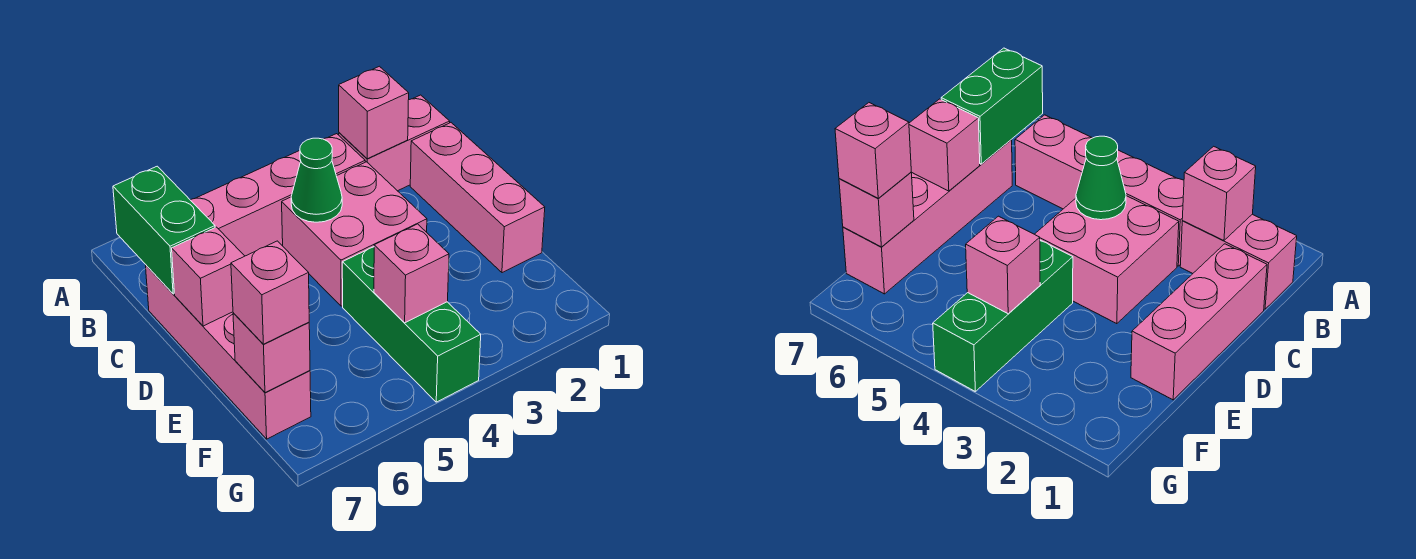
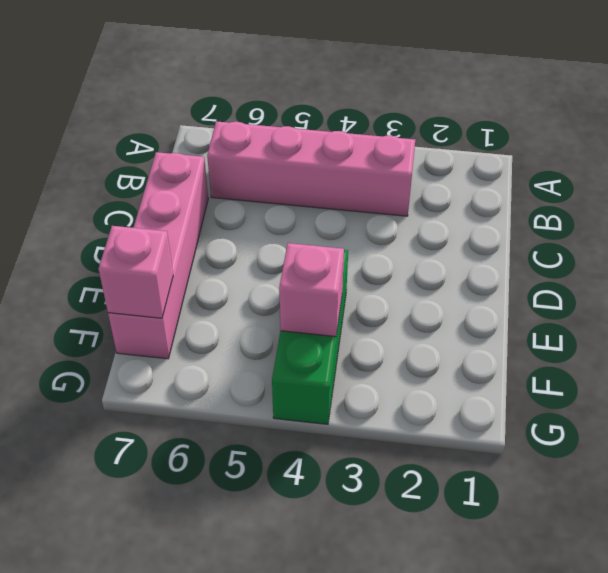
none -> pink brick B1:B2 level 1
none -> pink brick C1:E1 level 1
none -> pink brick C3:D4 level 1

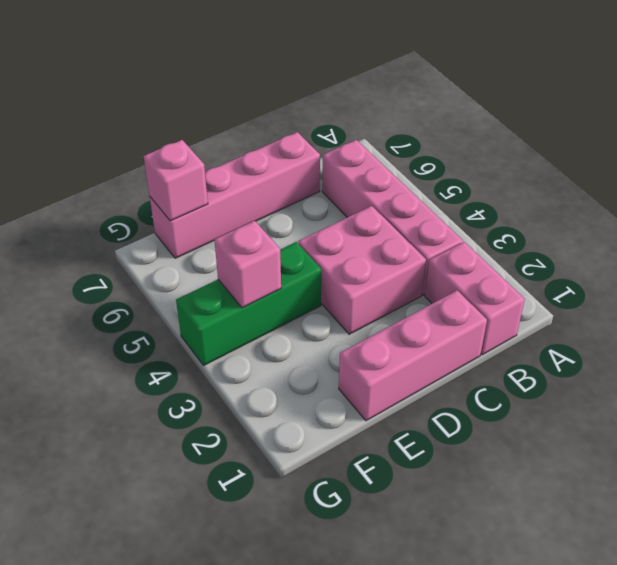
none -> pink brick B2 level 2
none -> green brick B7:C7 level 2
none -> green cone C4 level 2

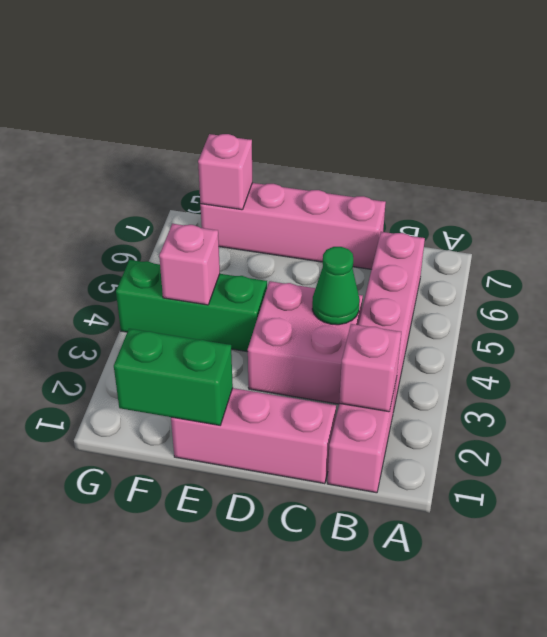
green brick E1:F1 level 2 -> green brick B7:C7 level 2
none -> pink brick D7 level 2
none -> pink brick F7 level 3

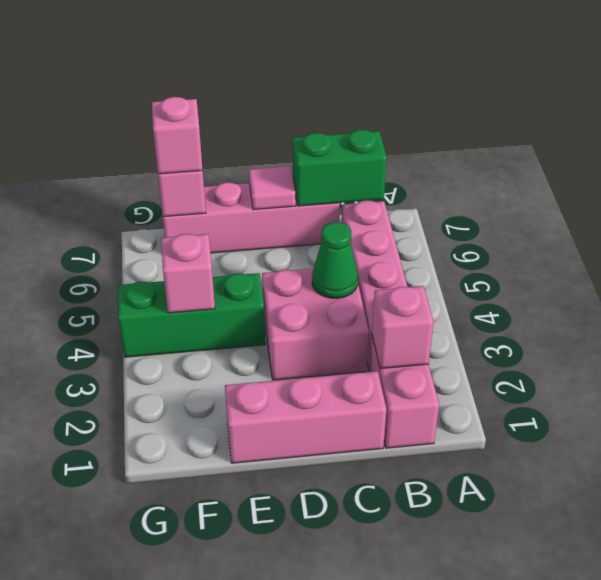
pink tile D7 level 2 -> pink brick D7 level 2

